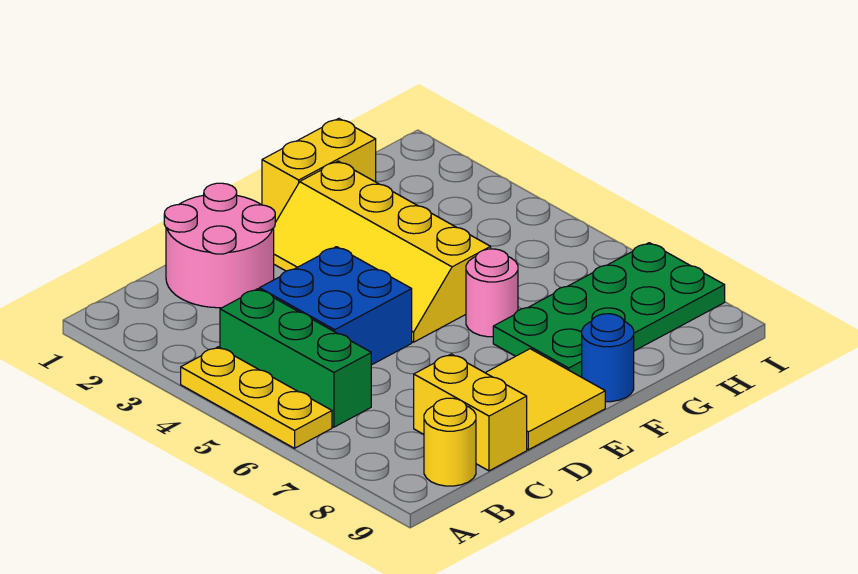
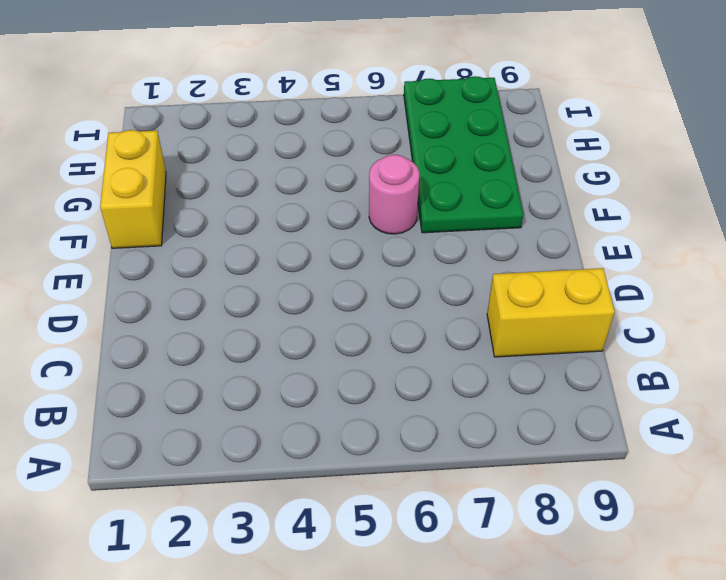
none -> yellow plate A4:A6 level 1
none -> green brick B4:B6 level 1
none -> yellow round brick B9 level 1

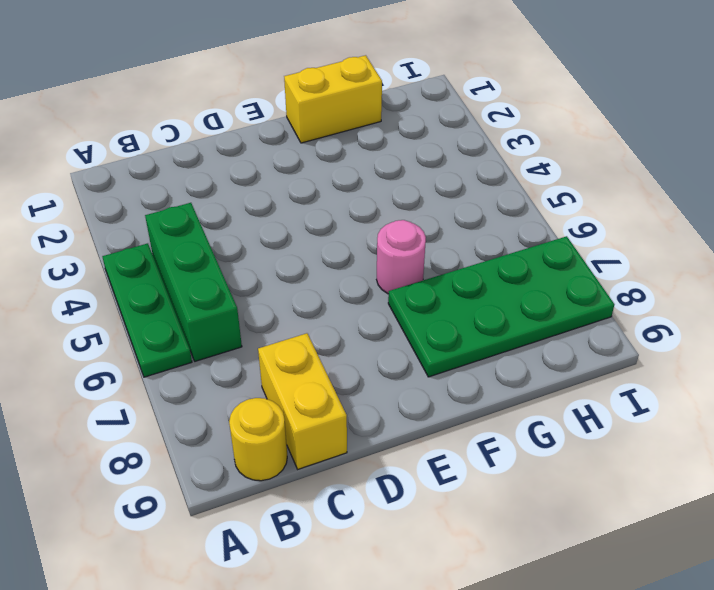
green plate A4:A6 level 1 -> yellow plate A4:A6 level 1
none -> pink round brick C1:D2 level 1
none -> blue brick C4:D5 level 1
none -> yellow tile D8:E9 level 1

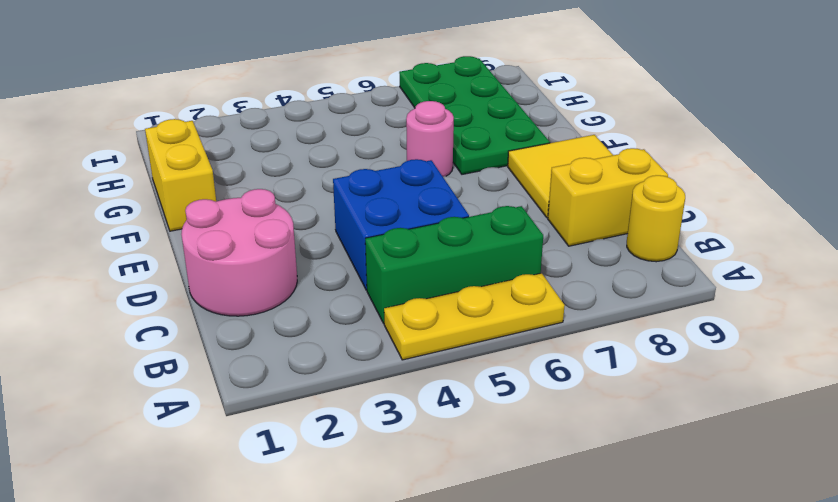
none -> yellow slope E2:F5 level 1 top F
none -> blue round brick F9 level 1

